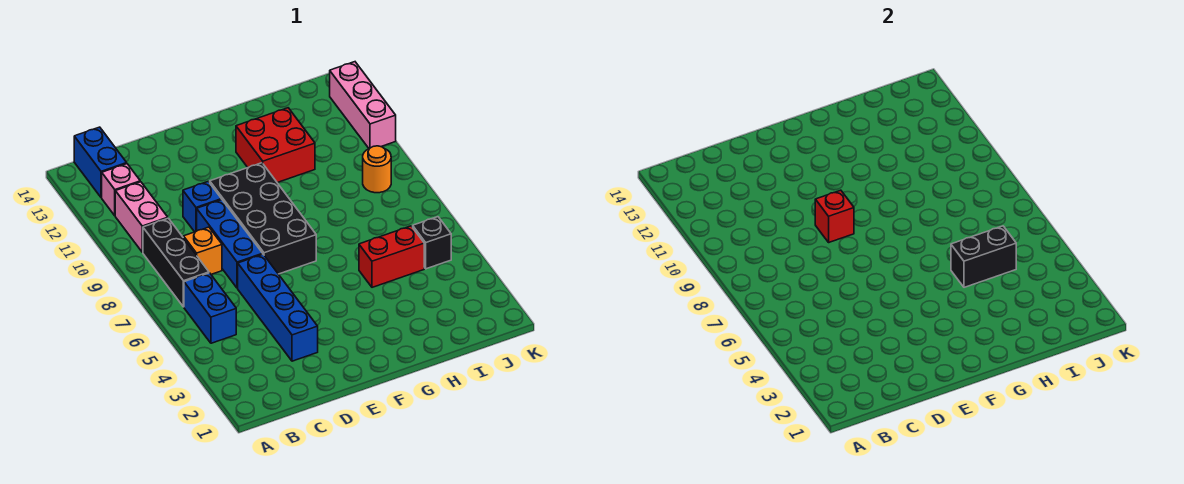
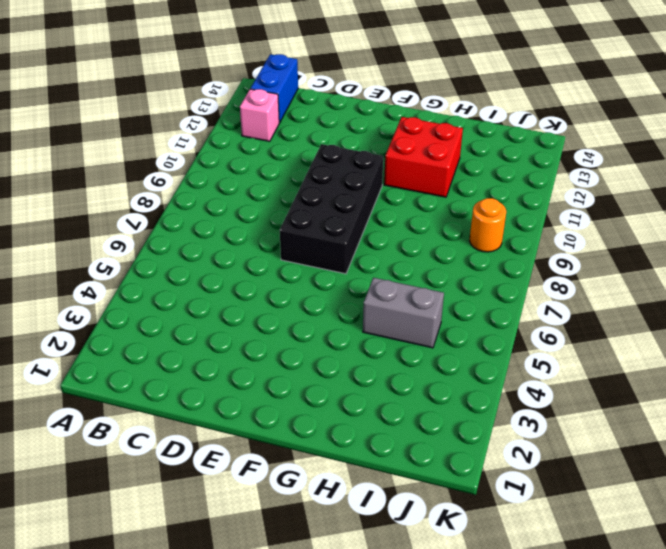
grey brick H5:I5 level 1 -> red brick H5:I5 level 1
none -> blue brick B5:B6 level 1
none -> black brick B7:B9 level 1
none -> pink brick B10:B11 level 1

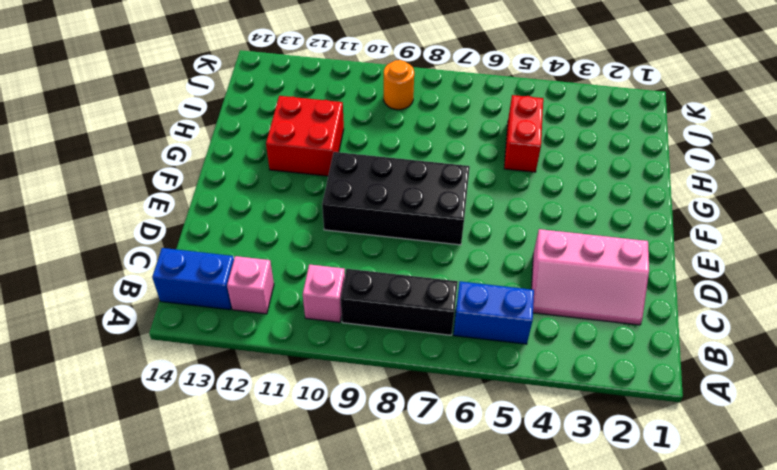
pink brick B10 level 1 -> pink brick B10:B11 level 1
pink slope C2:D4 level 1 top D -> blue brick D3:D6 level 1
none -> orange brick C8 level 1
none -> blue brick D7:D9 level 1
none -> blue brick D10 level 1

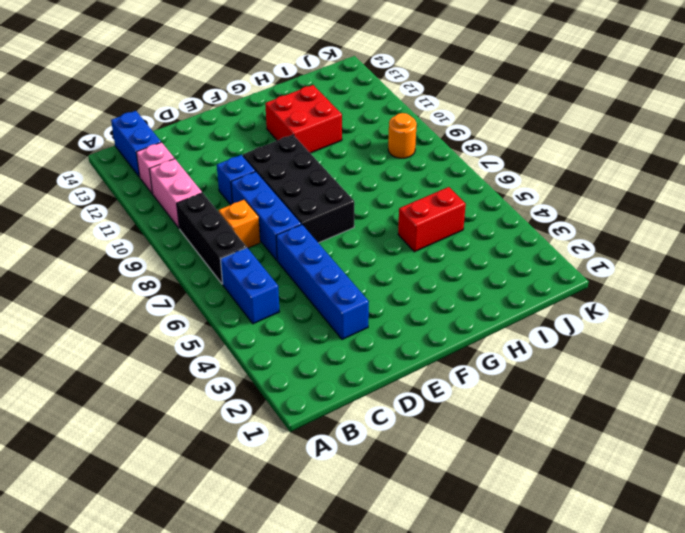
none -> black brick J5 level 1
none -> pink brick K11:K13 level 1
none -> red brick E9 level 2

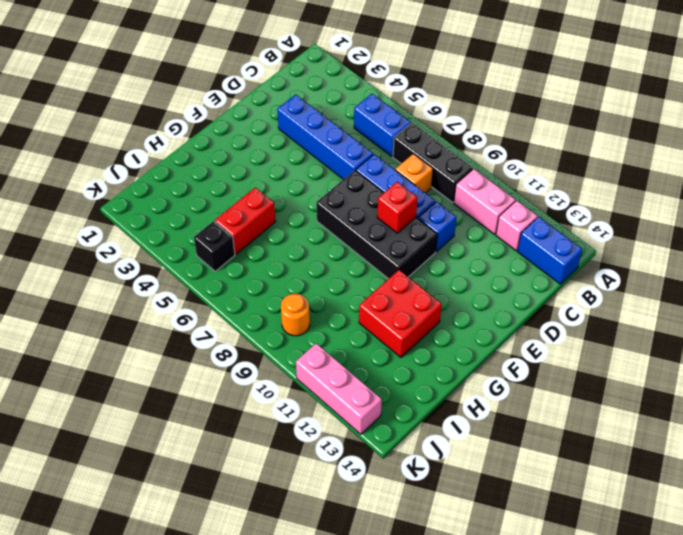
none -> black brick H5:I5 level 2

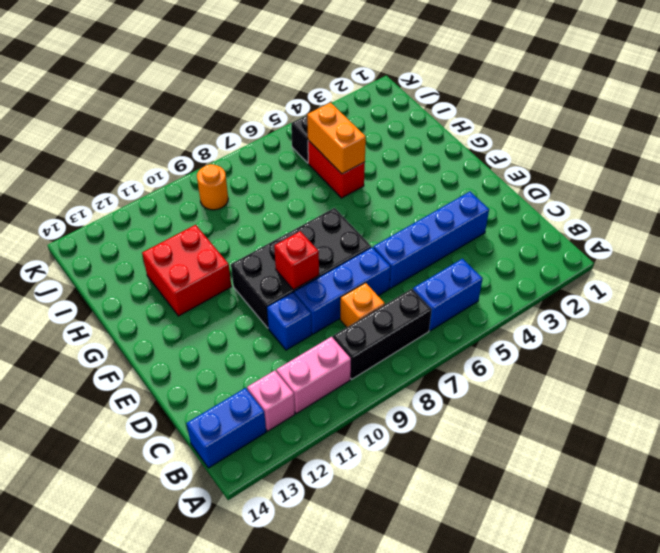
orange brick H5:I5 level 2 -> black brick H5:I5 level 2
none -> pink brick K11:K13 level 1

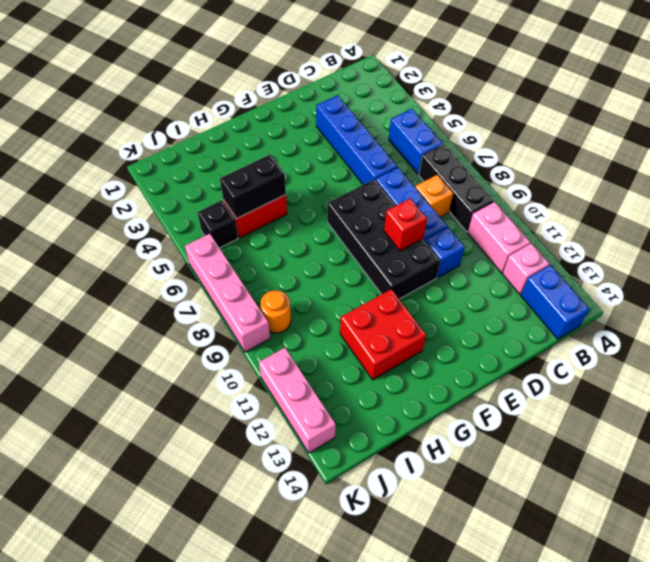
pink brick K6:K9 level 1 -> none

